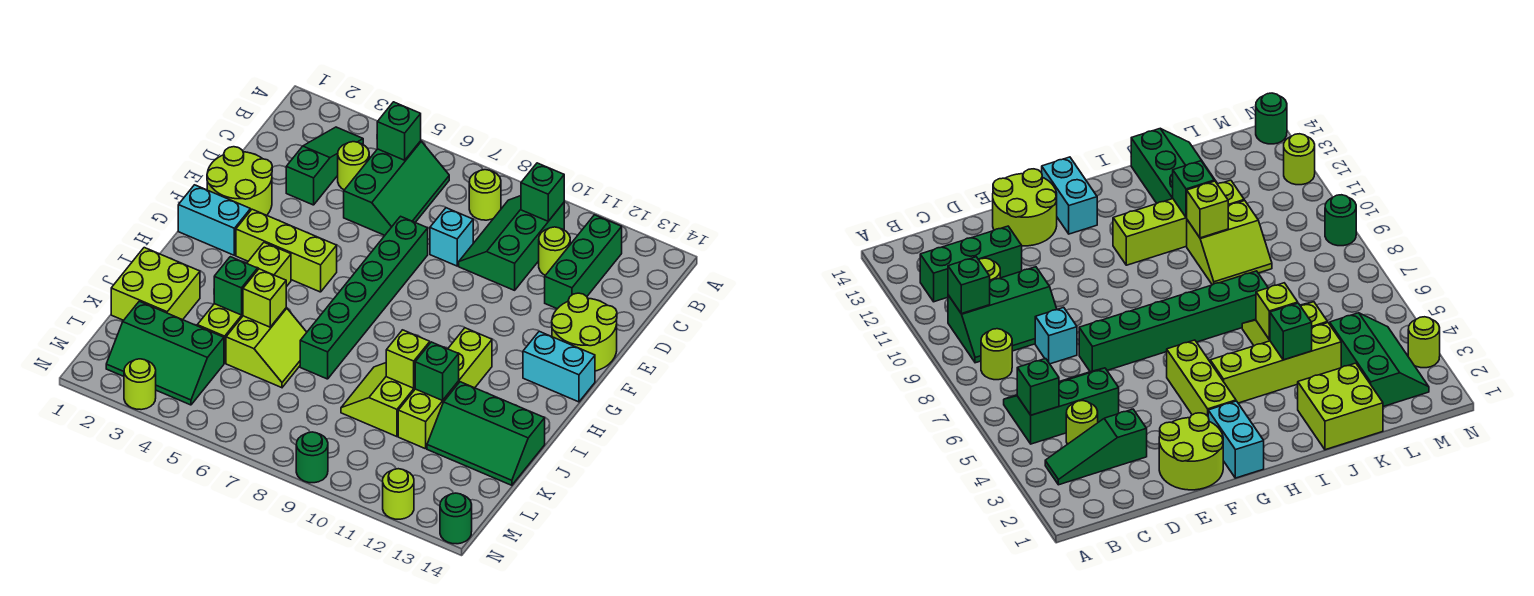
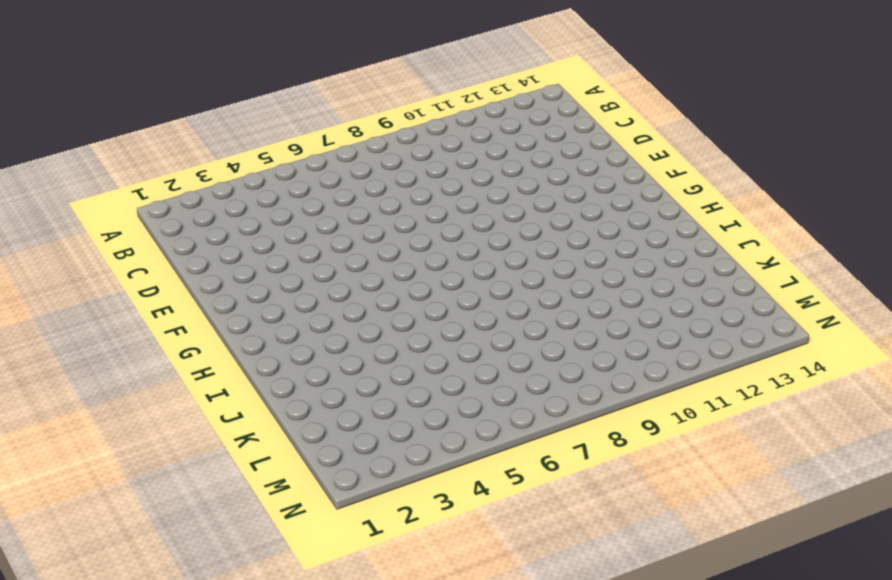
none -> green slope B3:D3 level 1 top D
none -> green slope B5:D6 level 1 top 5
none -> lime round brick B8 level 1
none -> green slope B9:D10 level 1 top 10

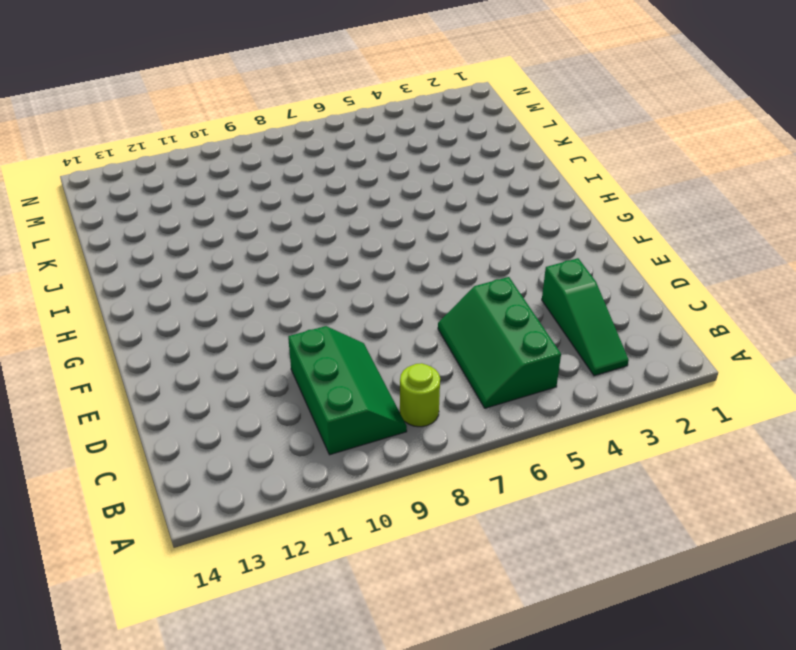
none -> green brick B12:D12 level 1
none -> lime round brick C4 level 1
none -> lime round brick C11 level 1
none -> cyan brick D8 level 1

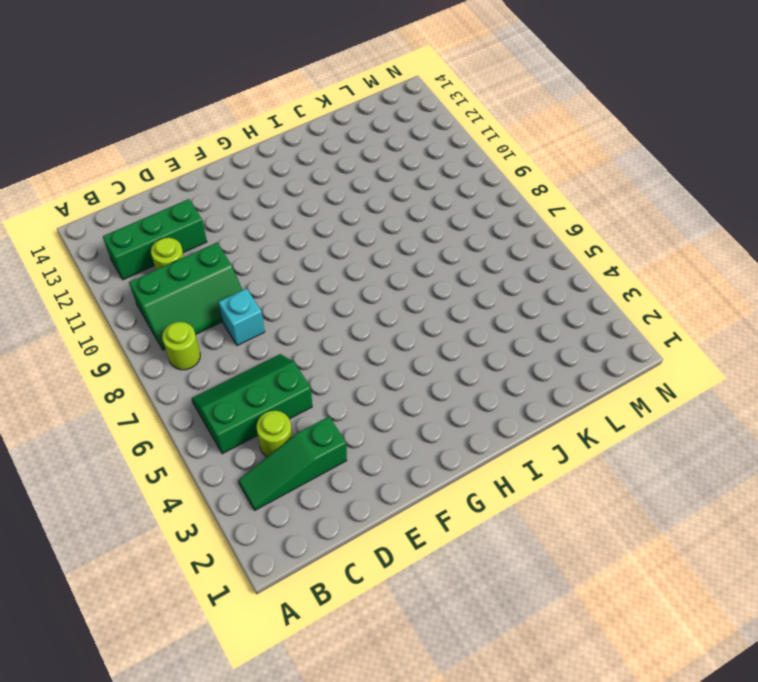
none -> lime round brick E1:F2 level 1
none -> green brick E7:J7 level 1
none -> lime round brick E13:F14 level 1
none -> cyan brick G1:G2 level 1

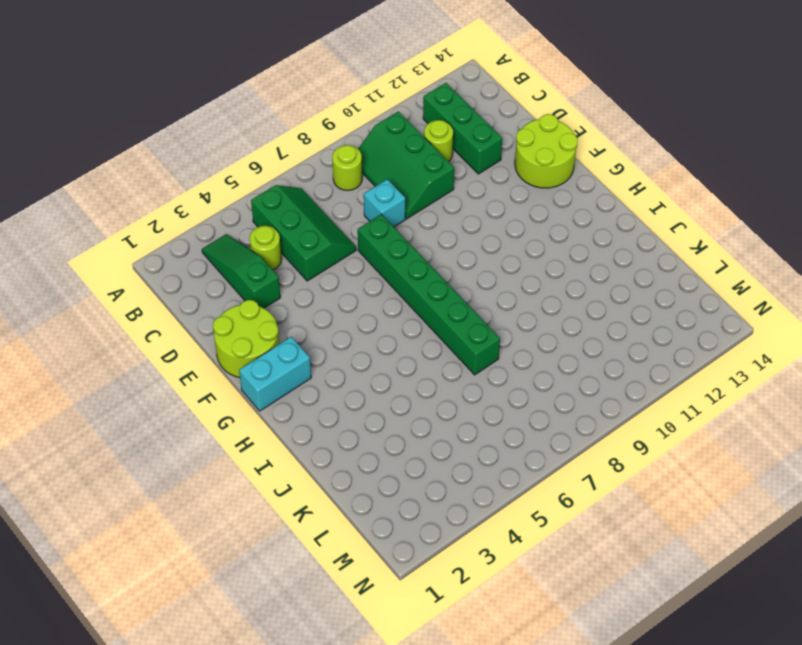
none -> lime brick G3:G5 level 1
none -> cyan brick G13:G14 level 1
none -> lime brick H4:K4 level 1
none -> lime brick H11:K11 level 1

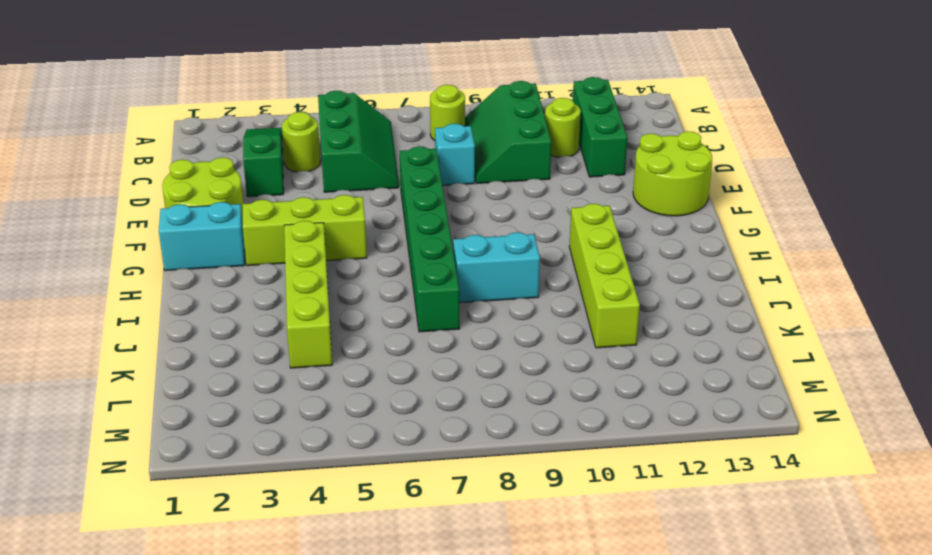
cyan brick I8:I9 level 1 -> cyan brick G13:G14 level 1
none -> lime brick J1:K2 level 1
none -> lime slope J5:K6 level 1 top 5
none -> lime slope J9:K10 level 1 top 10
none -> green slope J12:K14 level 1 top J

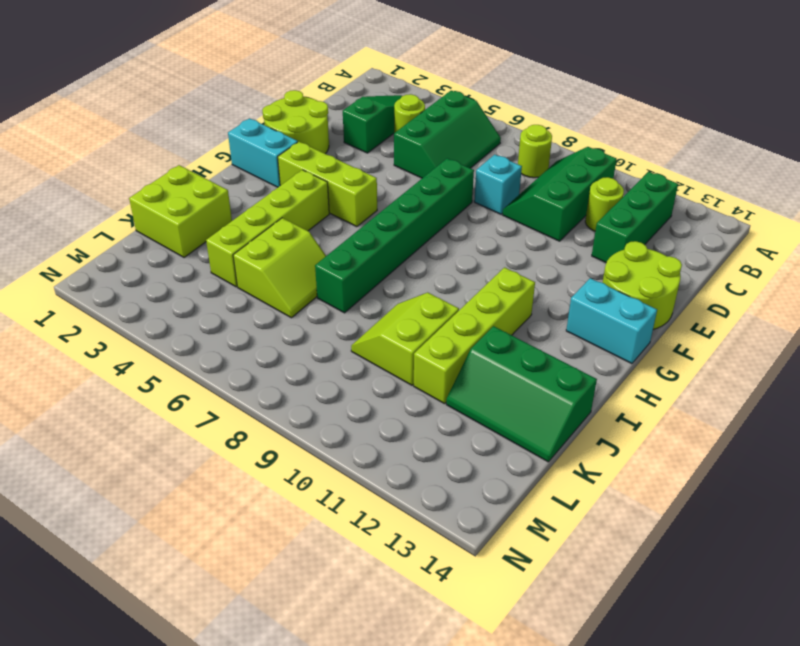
none -> green slope L2:M4 level 1 top L
none -> lime round brick N3 level 1
none -> green round brick N9 level 1
none -> lime round brick N12 level 1

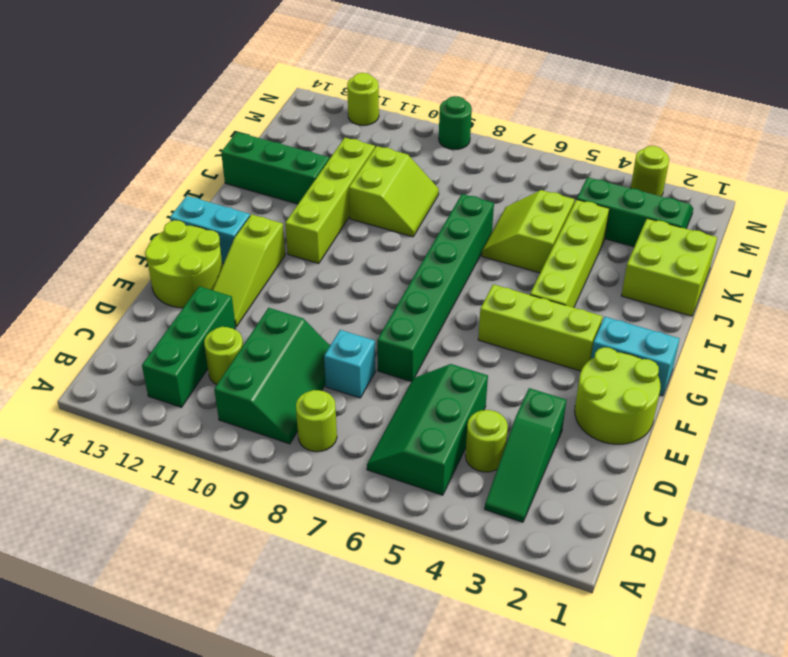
lime slope E12:G12 level 1 top G -> none
none -> green round brick N14 level 1
none -> green brick B5 level 2
none -> green brick B10 level 2
none -> green brick J4 level 2

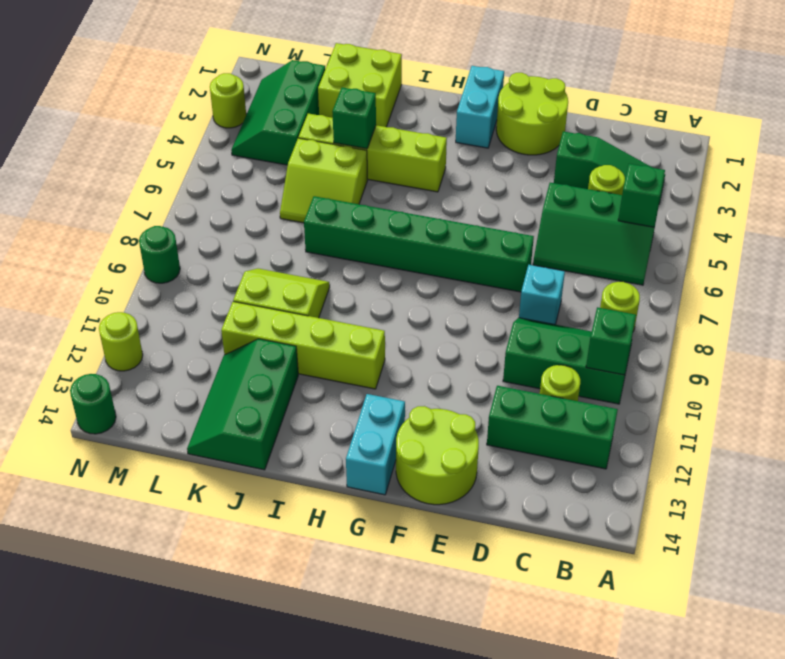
none -> lime brick G3:G5 level 1
none -> lime brick J5 level 2
none -> lime brick J10 level 2
none -> green brick J11 level 2

